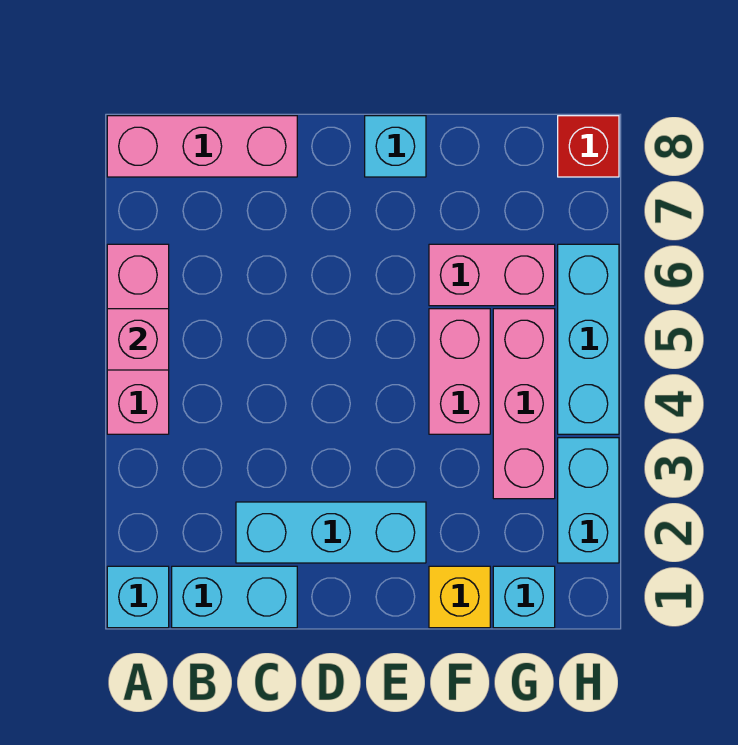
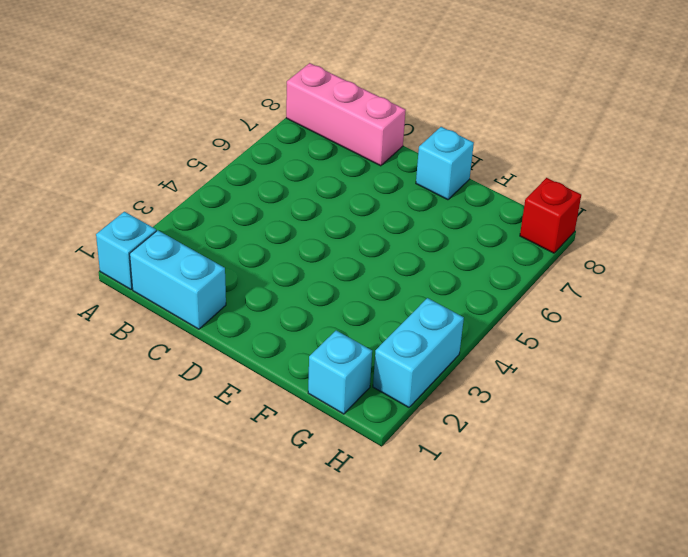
none -> pink brick A4:A6 level 1
none -> cyan brick C2:E2 level 1
none -> yellow brick F1 level 1

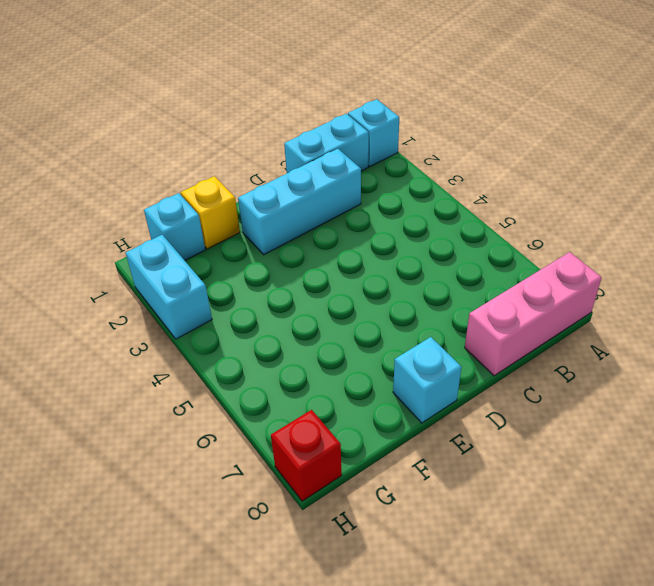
none -> pink brick A4:A6 level 1
none -> pink brick F4:F5 level 1
none -> pink brick F6:G6 level 1

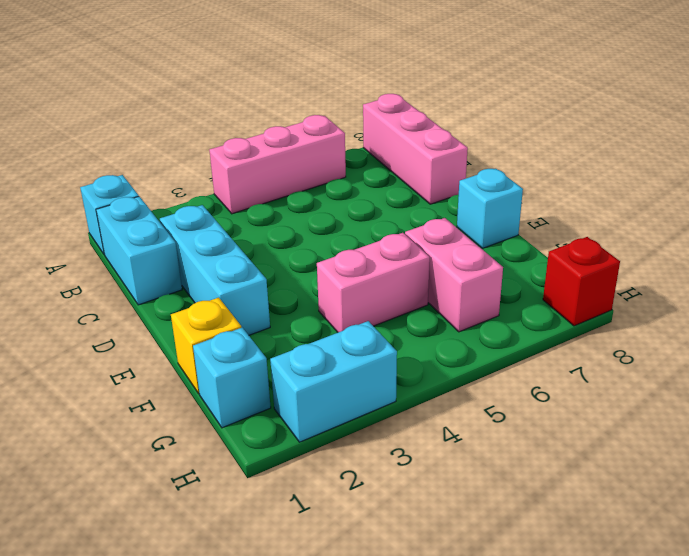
none -> pink brick G3:G5 level 1
none -> cyan brick H4:H6 level 1
none -> pink brick A5 level 2

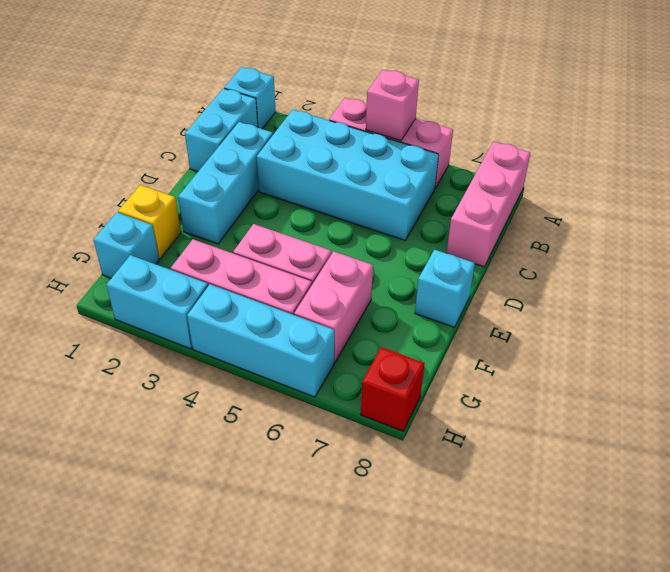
cyan brick B3:C6 level 1 -> none

